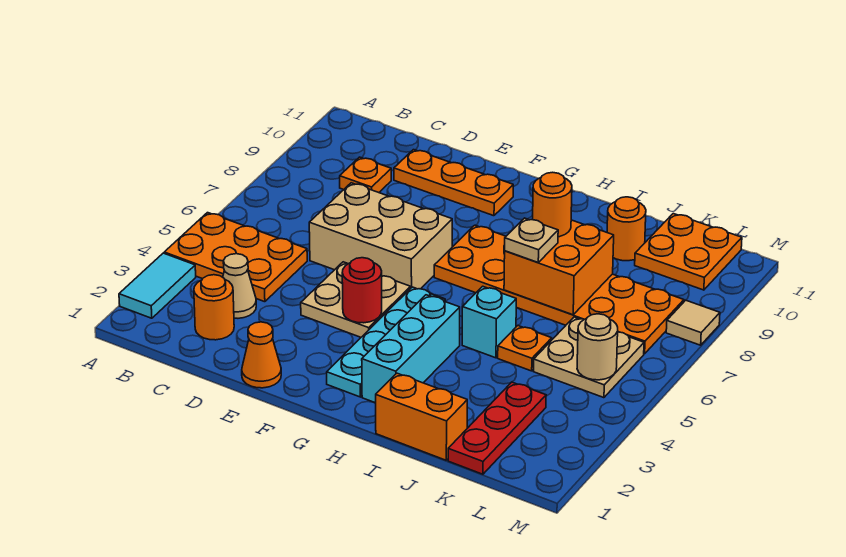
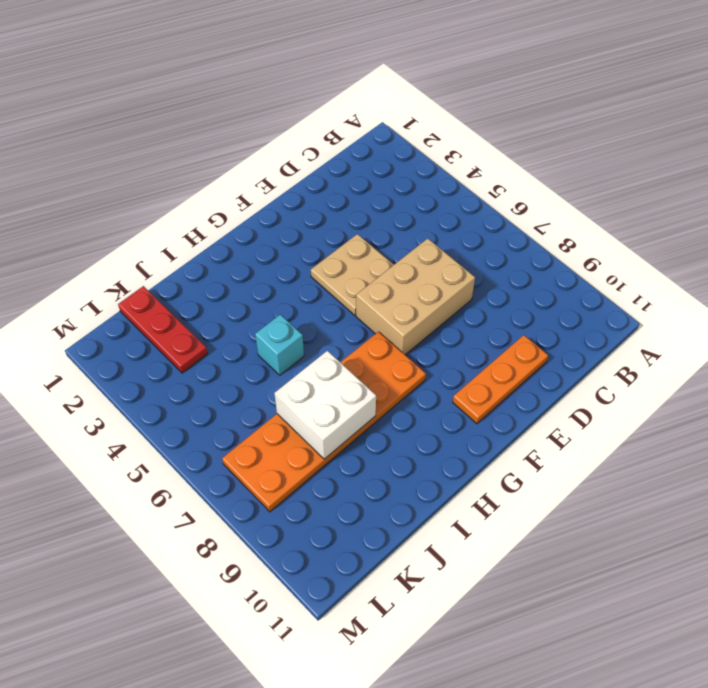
white brick I7:J8 level 2 -> orange brick I7:J8 level 2
none -> cyan tile A2:A3 level 1
none -> orange plate A4:C5 level 1
none -> orange round brick C2 level 1

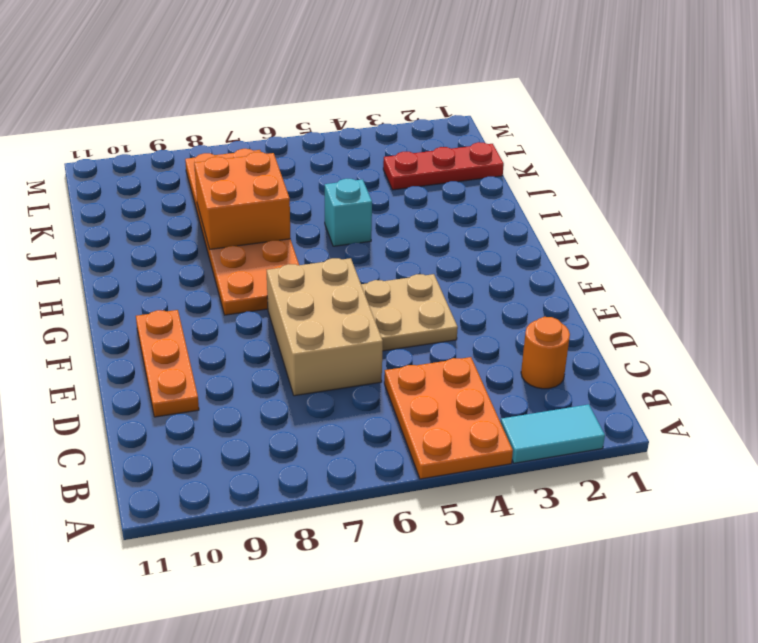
none -> tan cone C3 level 1
none -> orange plate C9 level 1
none -> orange cone E1 level 1

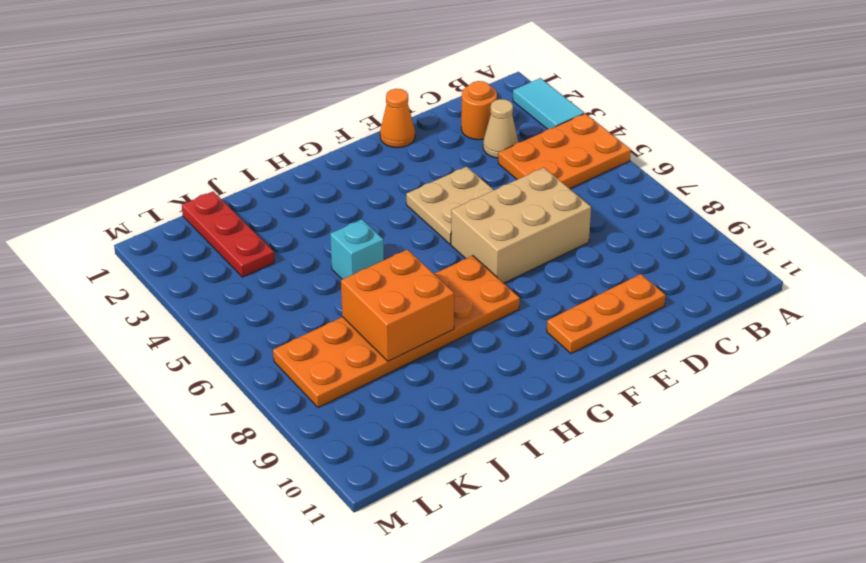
none -> orange plate C9 level 1
none -> cyan plate G2:G5 level 1
none -> cyan brick H2:H4 level 1

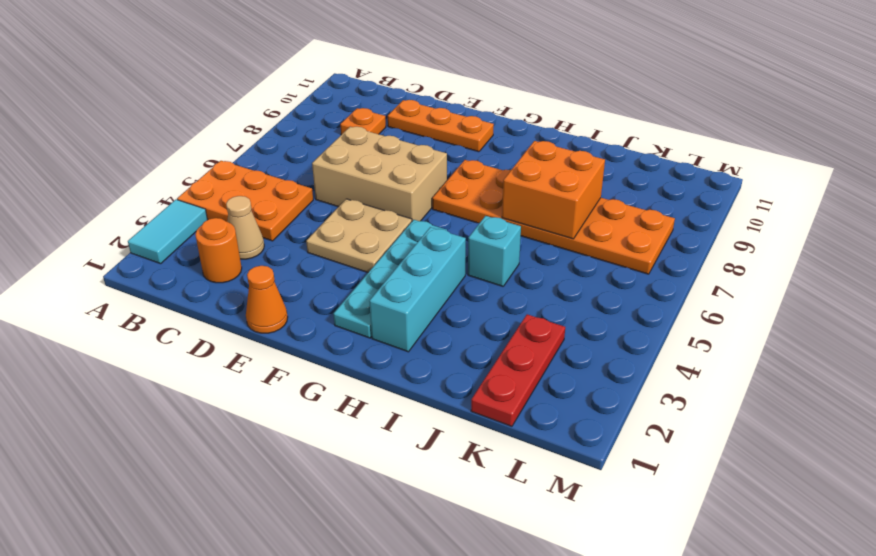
none -> orange brick I1:J1 level 1
none -> orange plate J5 level 1
none -> orange round brick J10 level 1

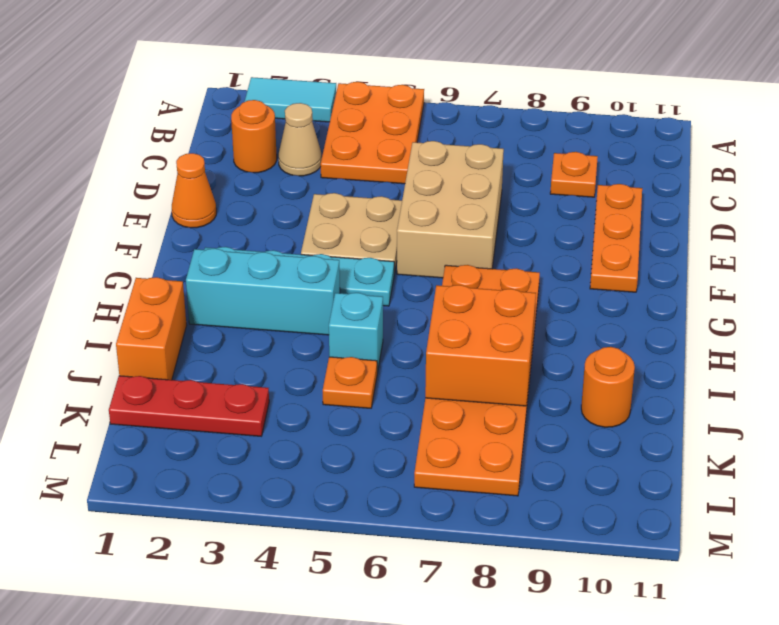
none -> tan plate K5:L6 level 1
none -> orange plate K10:L11 level 1
none -> tan tile M8 level 1

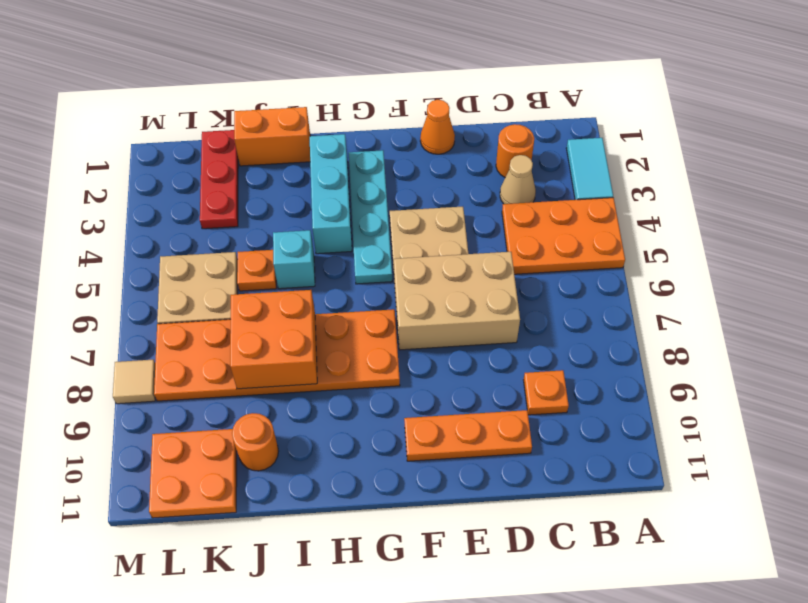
none -> red round brick F4 level 2
none -> tan round brick L5 level 2
none -> tan plate I7 level 3

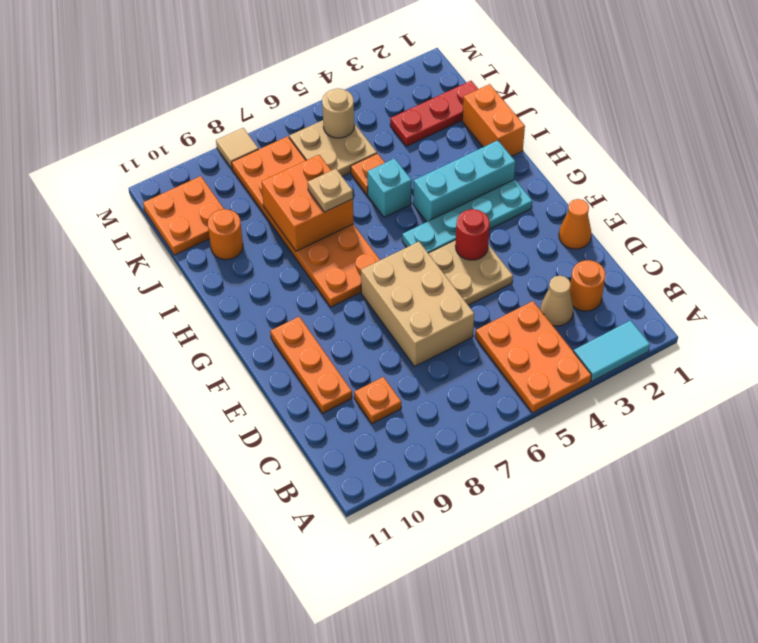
none -> orange round brick I8 level 3

